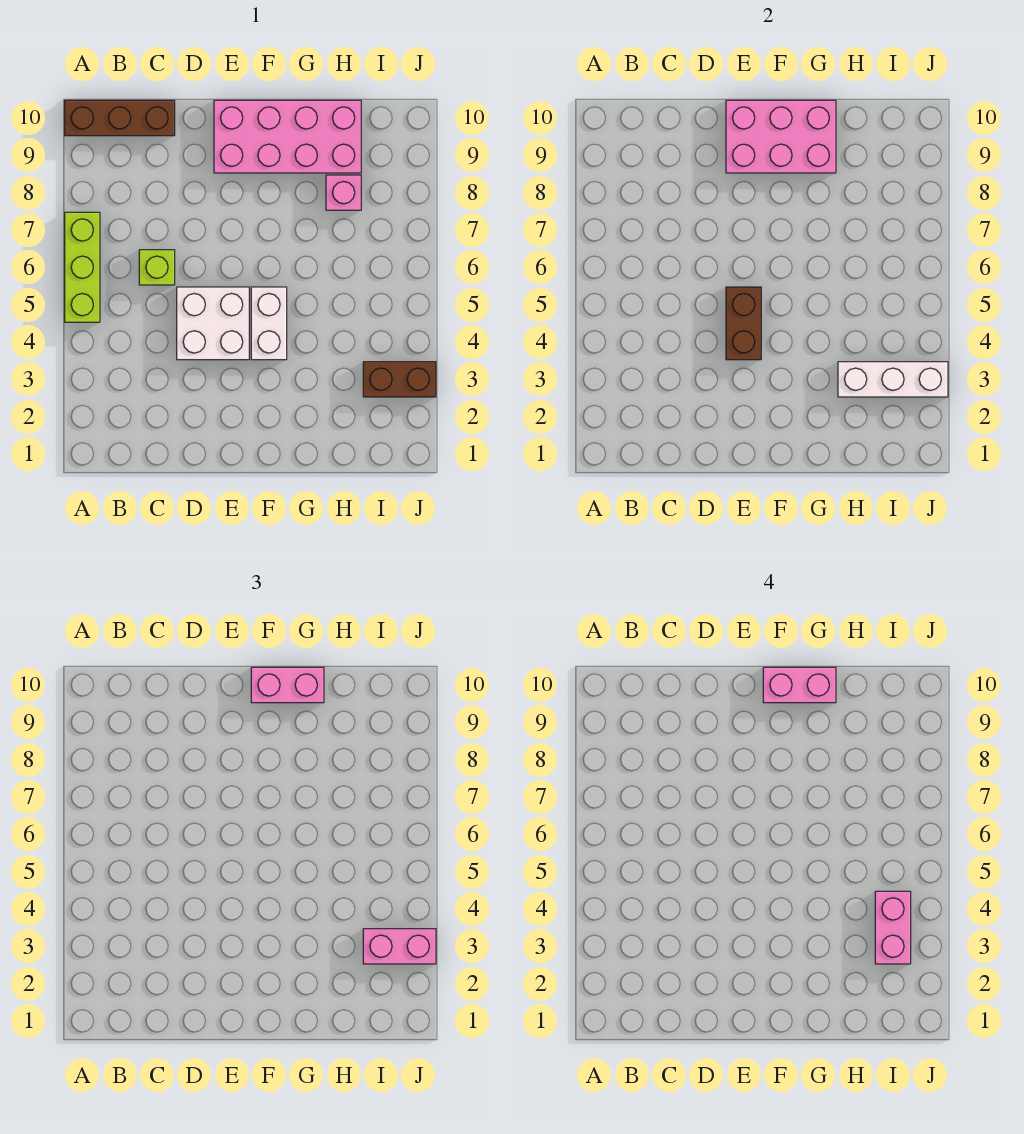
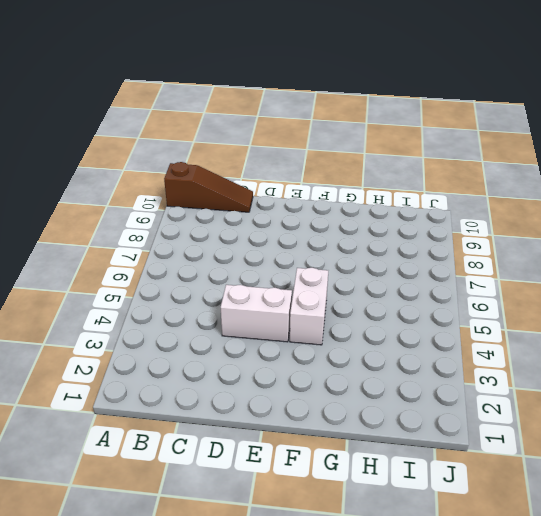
brown slope A10:C10 level 1 top A -> brown brick A10:C10 level 1
white brick D4:E4 level 1 -> white brick D4:E5 level 1
none -> lime brick A5:A7 level 1
none -> lime brick C6 level 1
none -> pink brick E9:H10 level 1

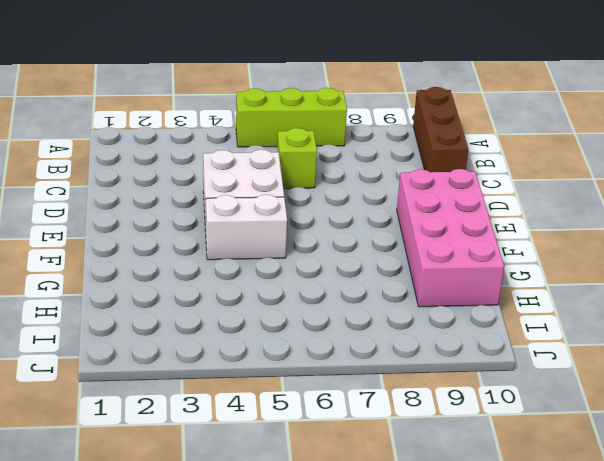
none -> pink brick H8 level 1
none -> brown brick I3:J3 level 1
none -> brown brick E4:E5 level 2

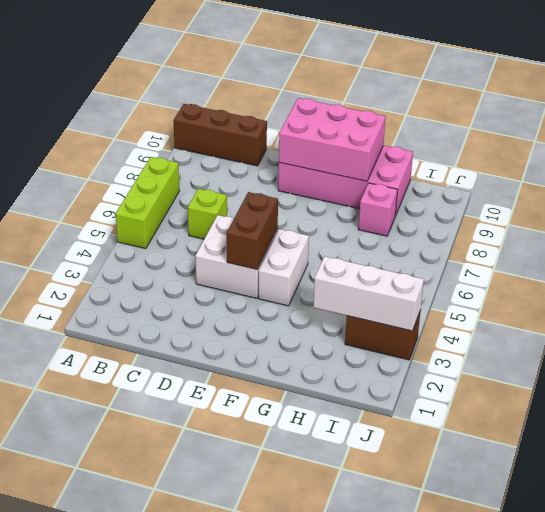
none -> pink brick F10:G10 level 3
none -> pink brick I3:J3 level 3
none -> pink brick F10:G10 level 4

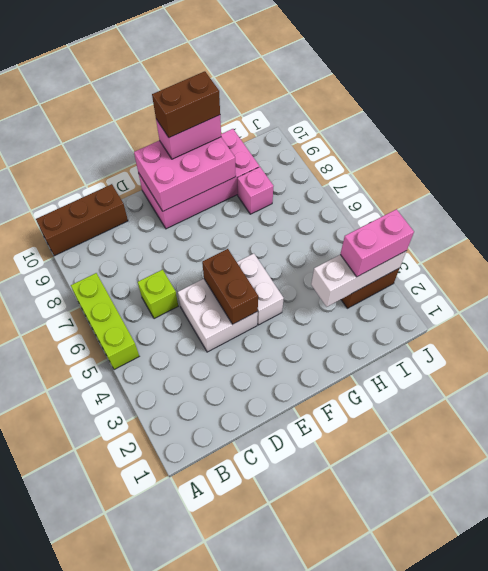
brown brick F10:G10 level 4 -> pink brick F10:G10 level 4
none -> pink brick I3:I4 level 4

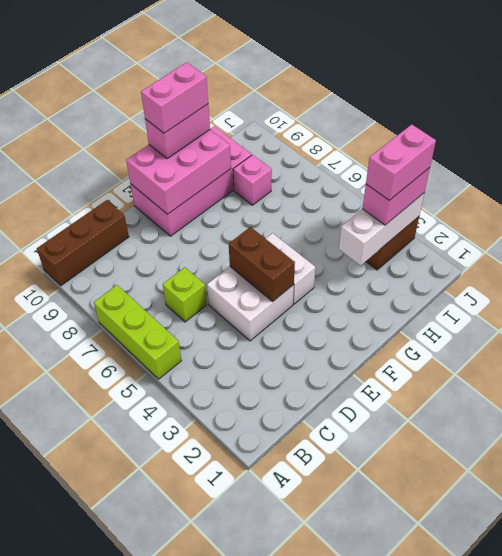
pink brick I3:J3 level 4 -> pink brick I3:I4 level 4

